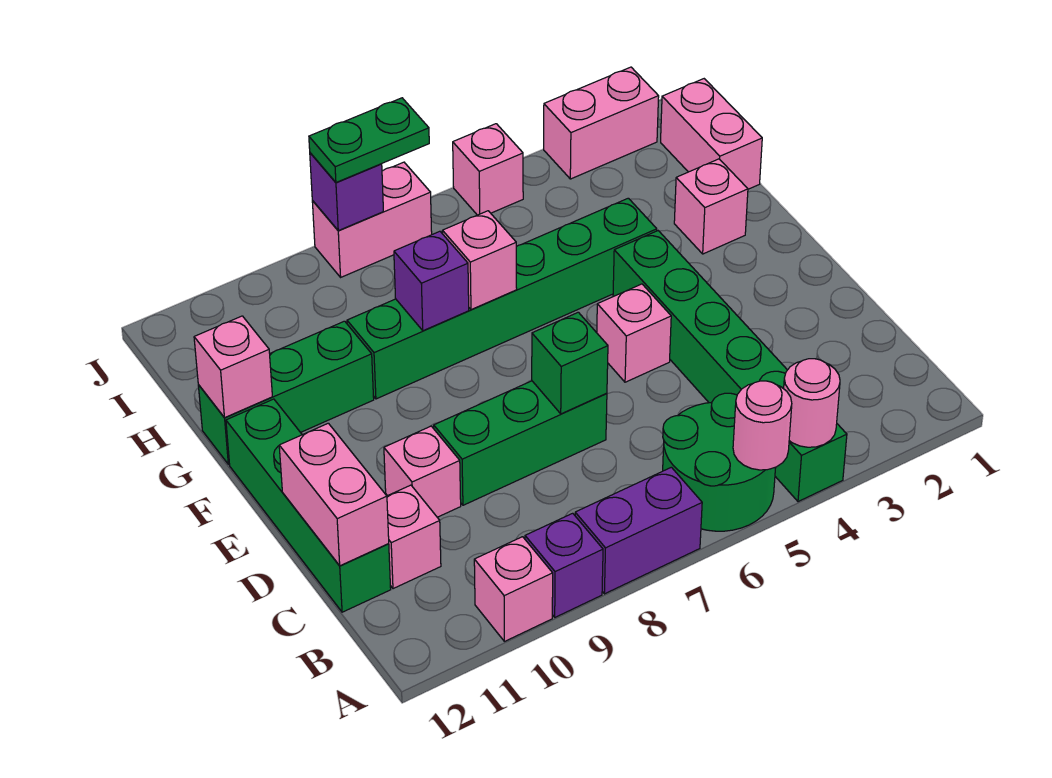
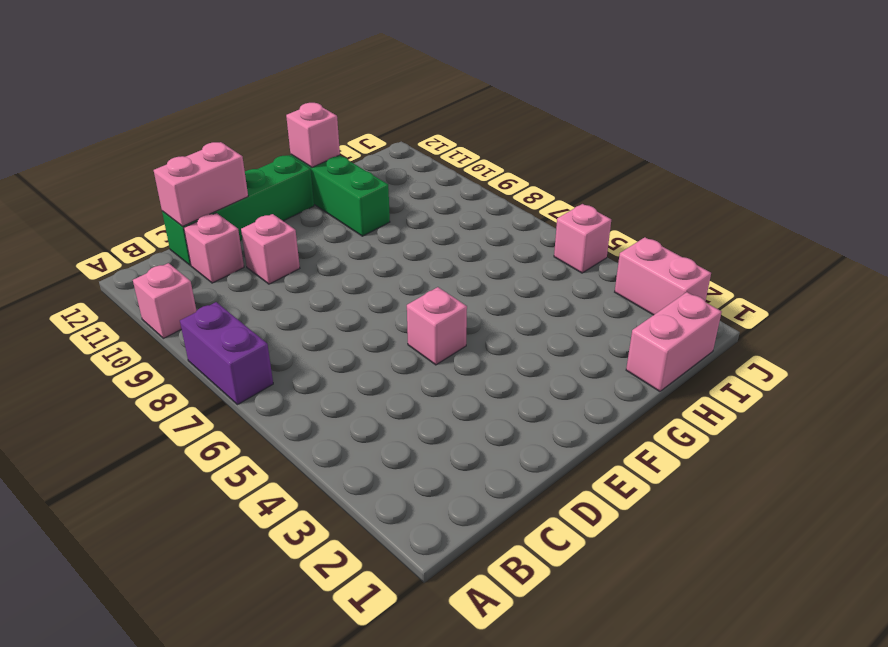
none -> green brick A4:F4 level 1
none -> green round brick A5:B6 level 1
none -> purple brick A9 level 1

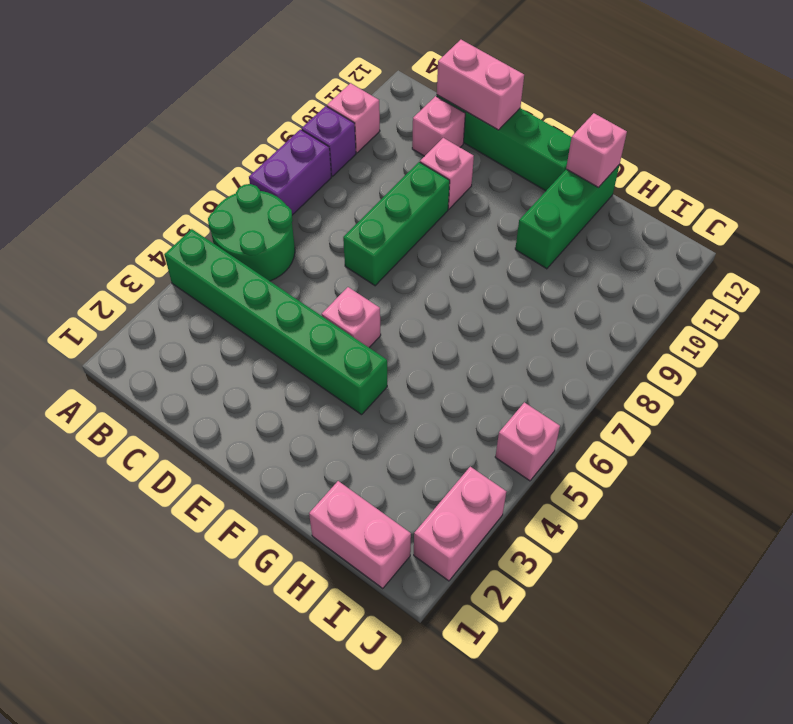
none -> pink brick G2 level 1
none -> green brick G4:G9 level 1
none -> pink brick J7:J8 level 1

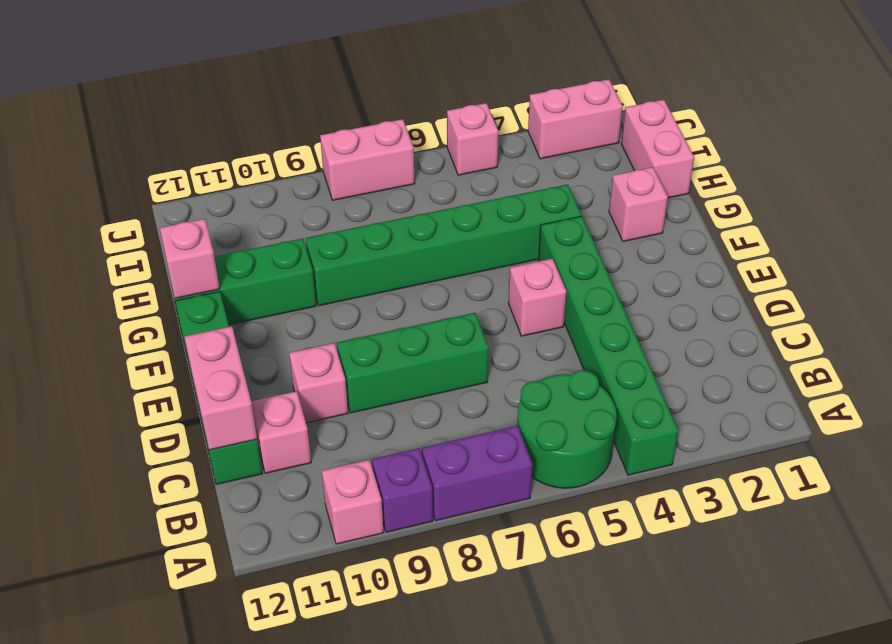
none -> pink round brick A4 level 2
none -> pink round brick A5 level 2
none -> green brick D7 level 2

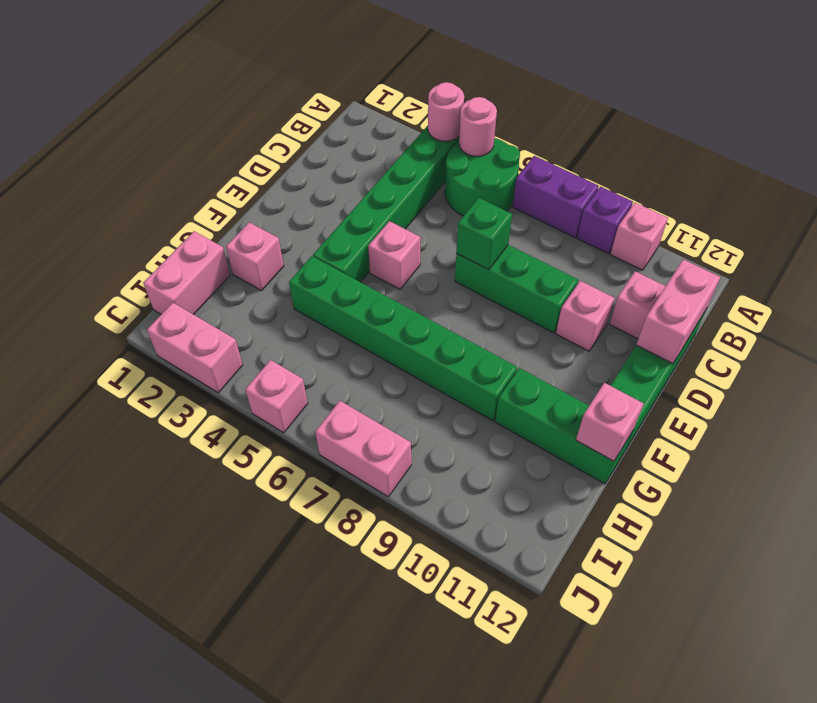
none -> pink brick G7 level 2
none -> purple brick G8 level 2
none -> purple brick J8 level 2

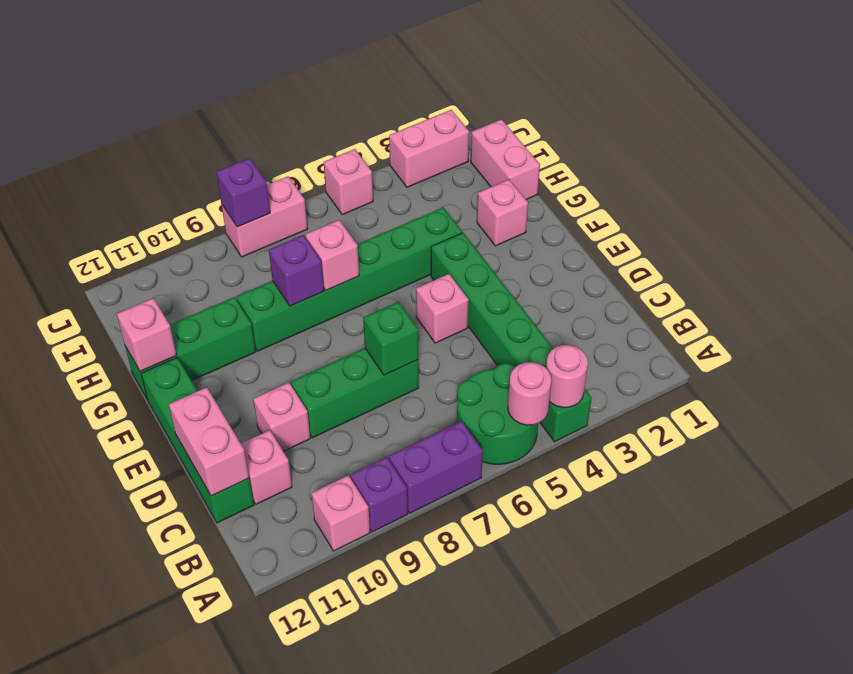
none -> green plate J7:J8 level 3

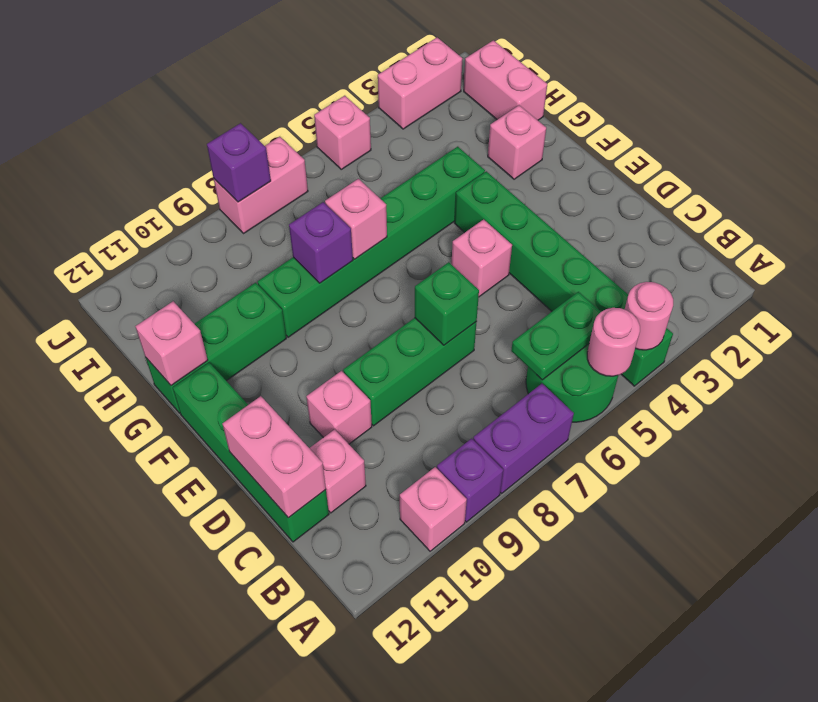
green plate B5:B6 level 2 -> green plate J7:J8 level 3

